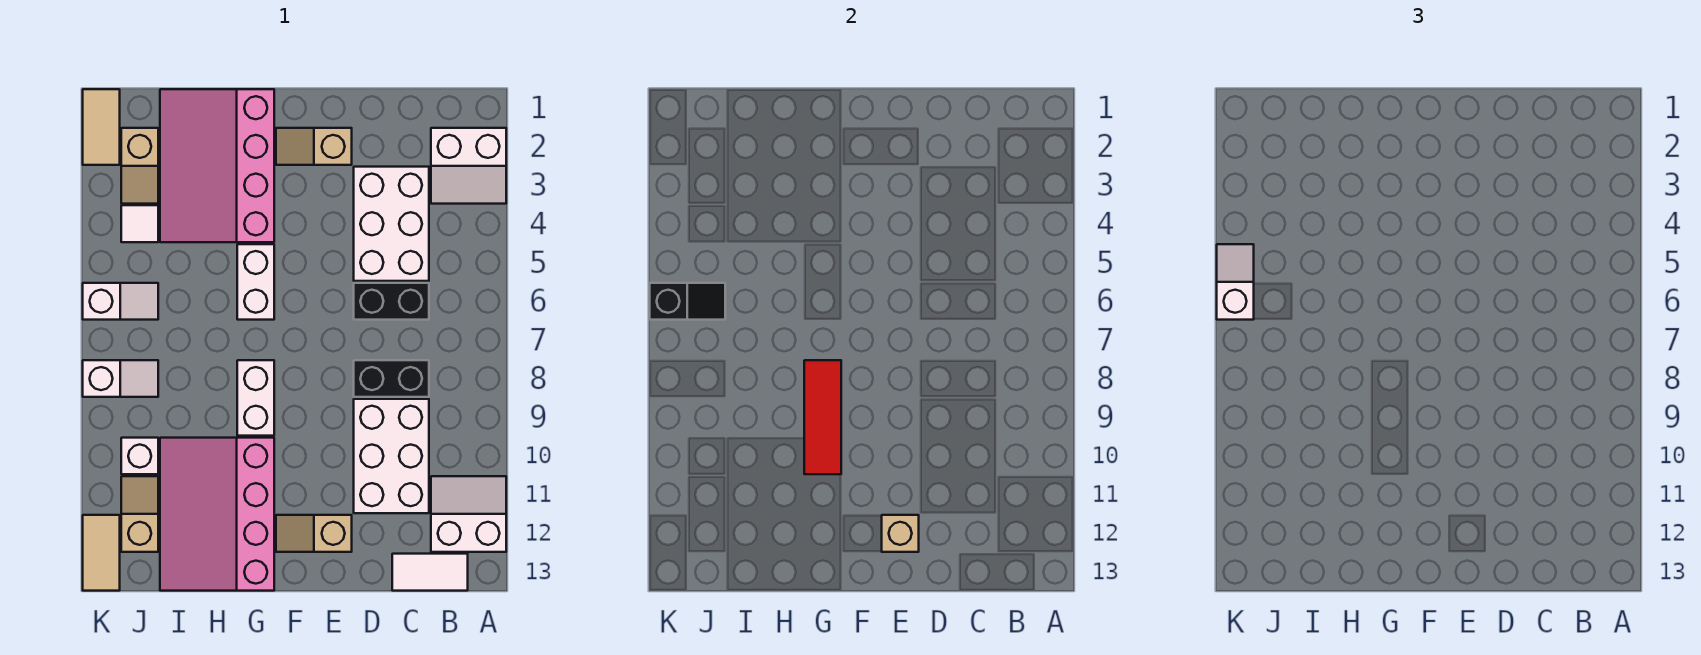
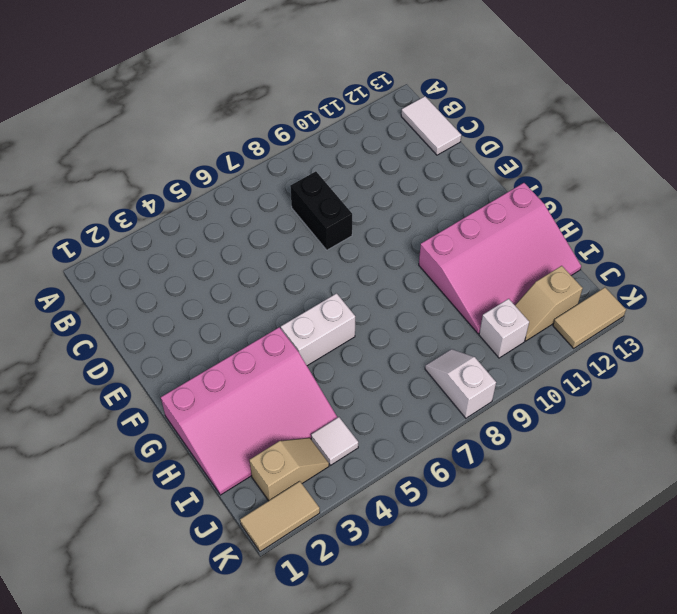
none -> white slope A2:B3 level 1 top 2
none -> white slope A11:B12 level 1 top 12
none -> white brick C3:D5 level 1

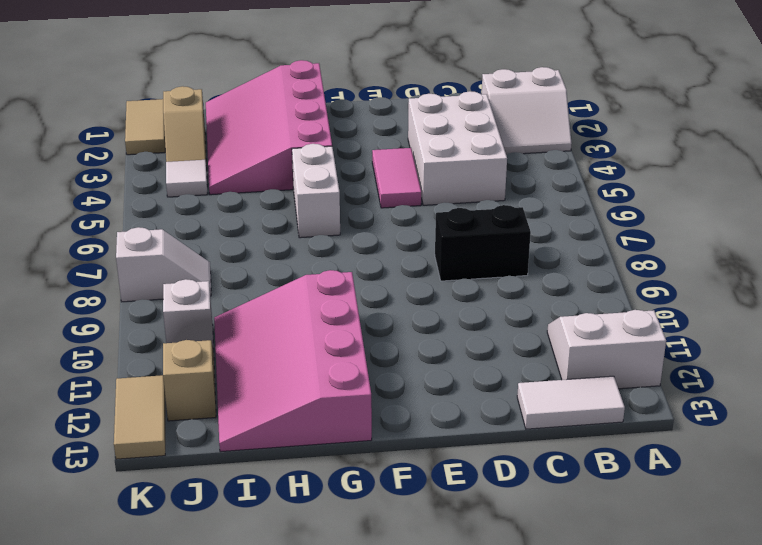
pink tile E4:E5 level 1 -> none
none -> black brick C6:D6 level 1
none -> white brick C9:D11 level 1
none -> tan slope E2:F2 level 1 top E

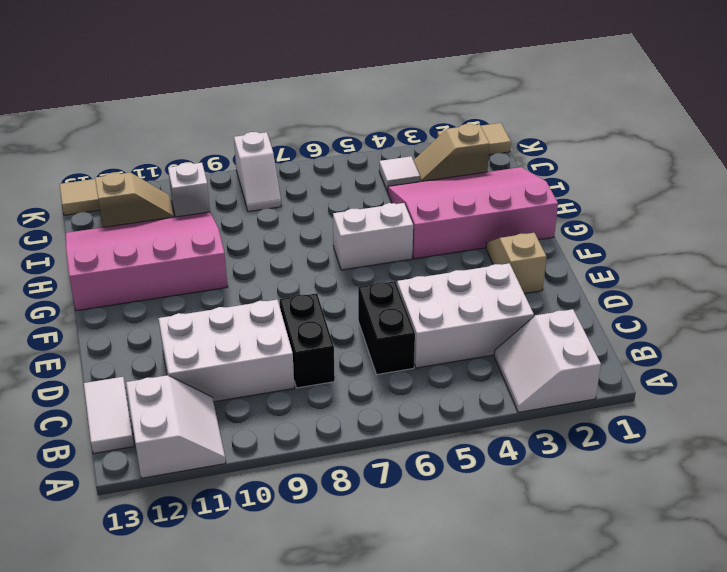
none -> tan slope E12:F12 level 1 top E
none -> white brick G8:G9 level 1
none -> white slope J6:K6 level 1 top K

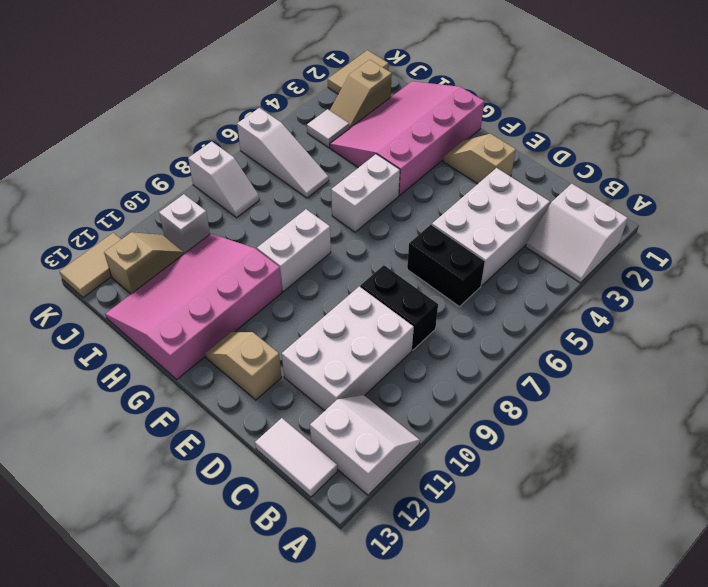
white slope I6:K6 level 1 top K -> white slope J6:K6 level 1 top K
none -> tan brick E12 level 2
none -> red tile G8:G10 level 2
none -> black slope J6:K6 level 2 top K

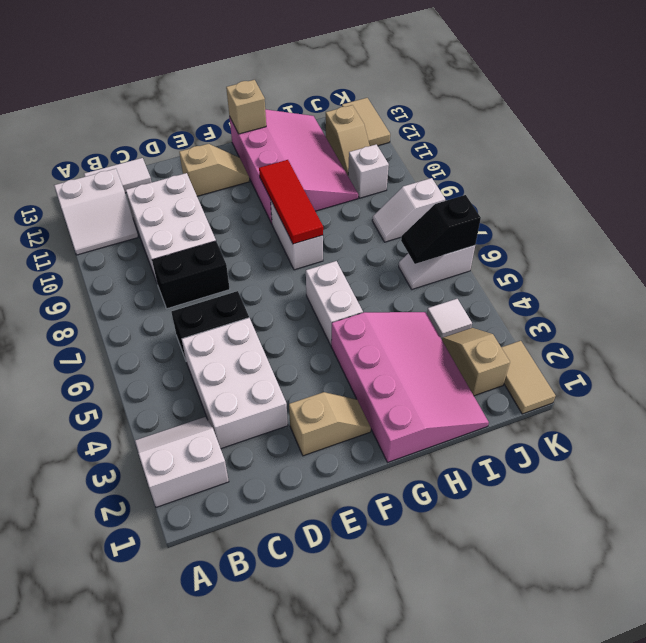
tan brick G13 level 2 -> tan brick E12 level 2
none -> white slope K5:K6 level 3 top 6

